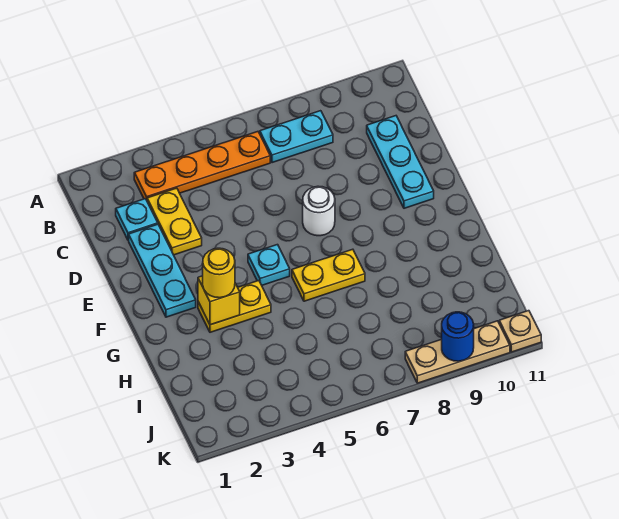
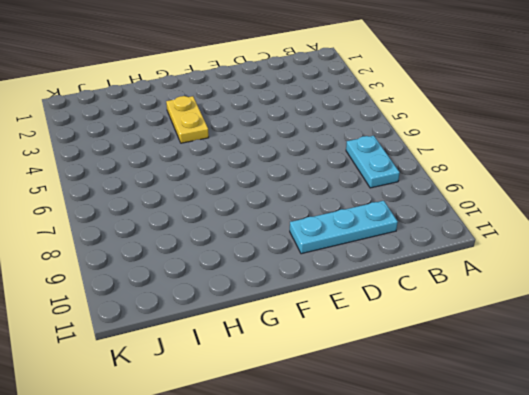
none -> orange plate B3:B6 level 1
none -> cyan plate C2 level 1
none -> yellow plate C3:D3 level 1

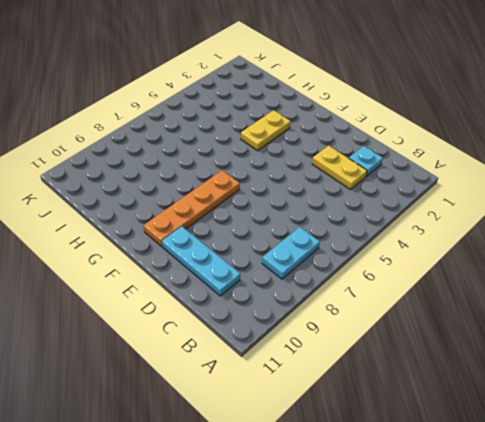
orange plate F7:F10 level 1 -> orange plate B3:B6 level 1
none -> cyan plate D2:F2 level 1
none -> white round brick E7 level 1
none -> cyan plate F5 level 1

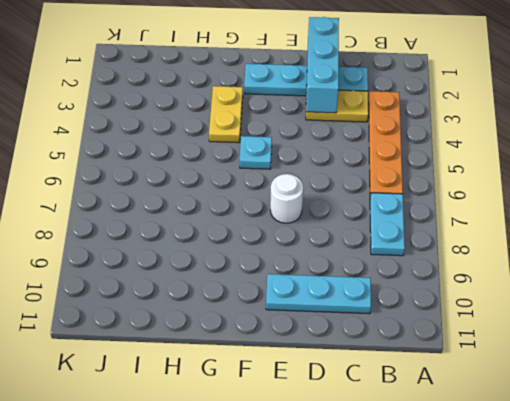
cyan brick D1:D3 level 2 -> none
none -> yellow plate G6:G7 level 1
none -> tan plate K8:K10 level 1
none -> tan plate K11 level 1

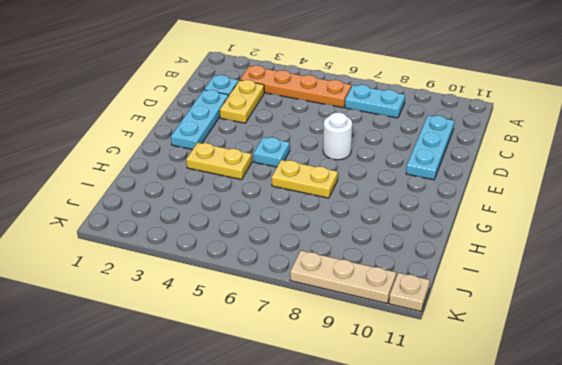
none -> yellow brick G3 level 2
none -> blue round brick K9 level 2
none -> yellow round brick G3 level 3

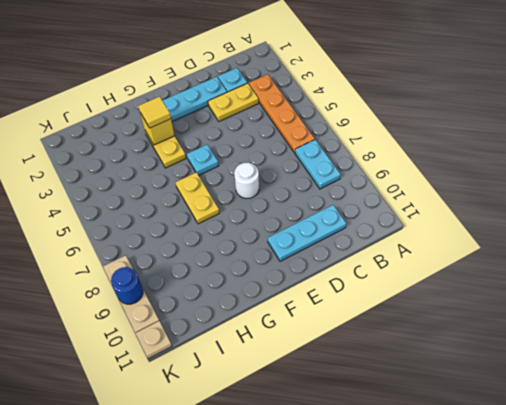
yellow tile G3 level 3 -> yellow round brick G3 level 3

